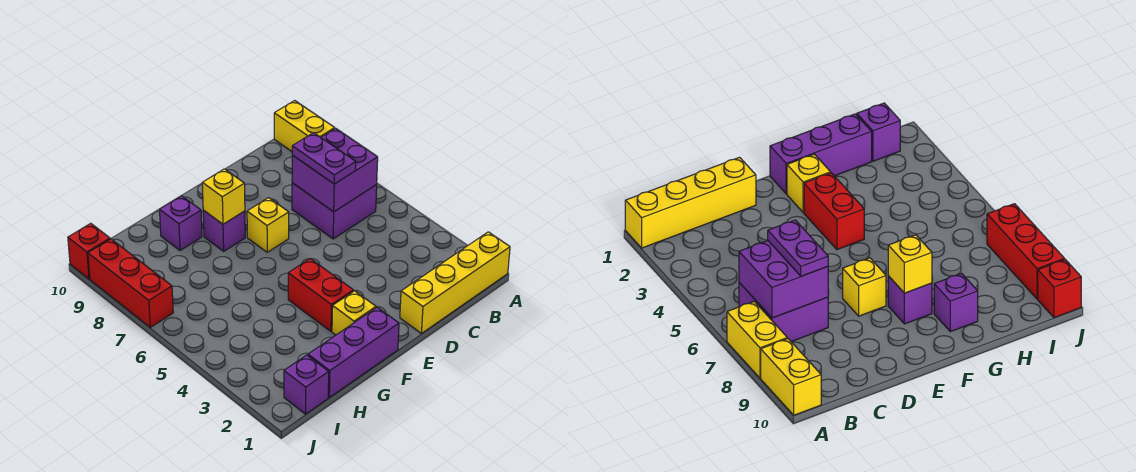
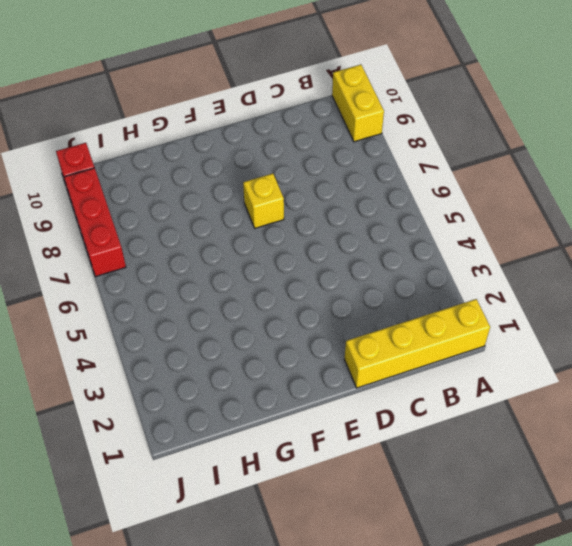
none -> yellow brick A7:A8 level 1
none -> purple brick B6:C7 level 1
none -> purple brick F1:H1 level 1

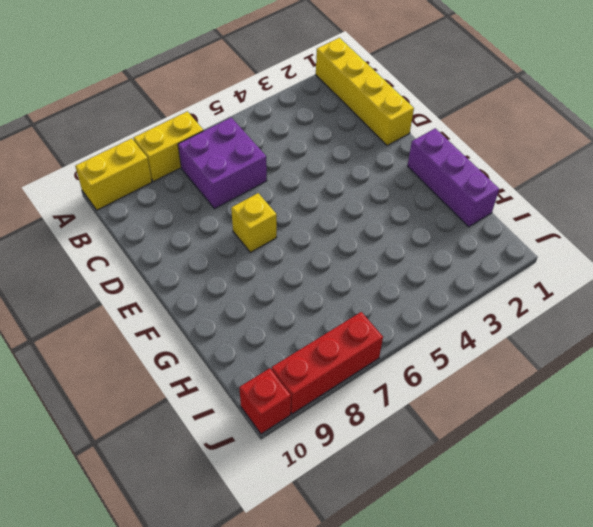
none -> yellow brick F2 level 1
none -> red brick F3:F4 level 1
none -> purple brick F8 level 1

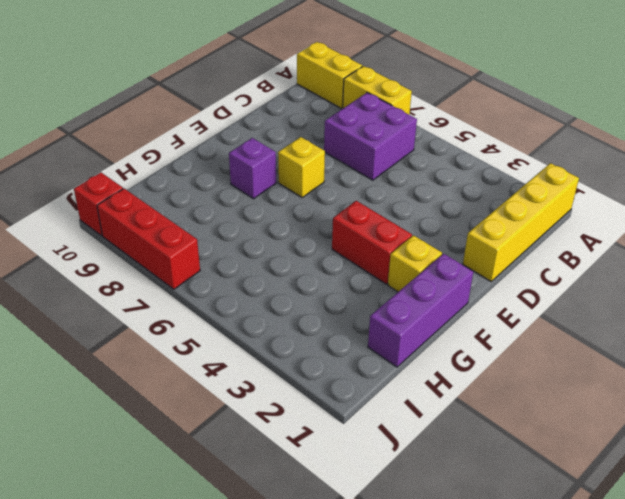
none -> purple brick G9 level 1
none -> purple brick I1 level 1
none -> purple brick B6:C7 level 2

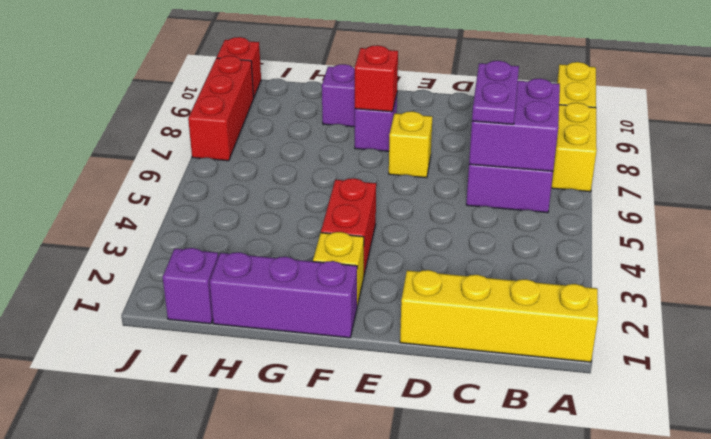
red brick F8 level 2 -> yellow brick F8 level 2

